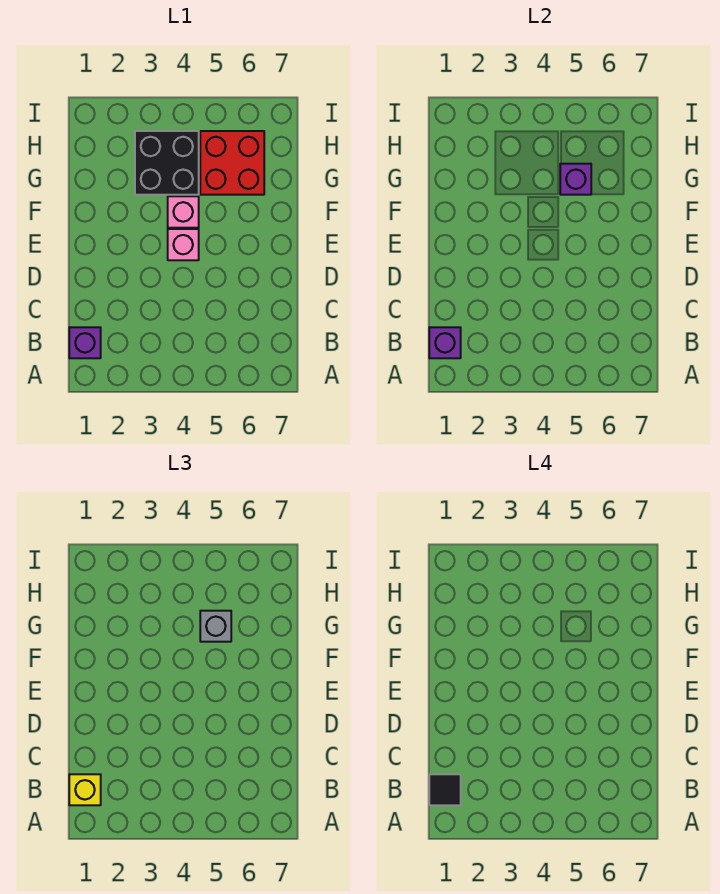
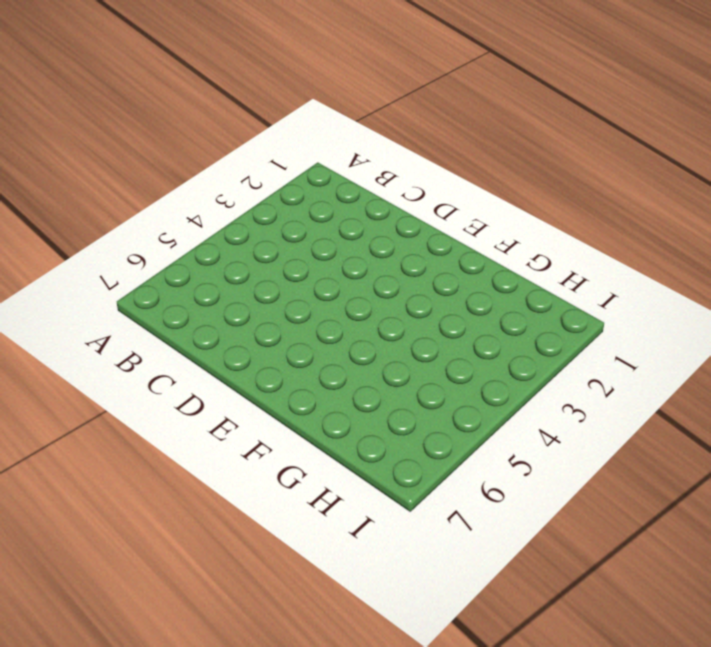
none -> purple brick B1 level 1
none -> pink brick E4 level 1

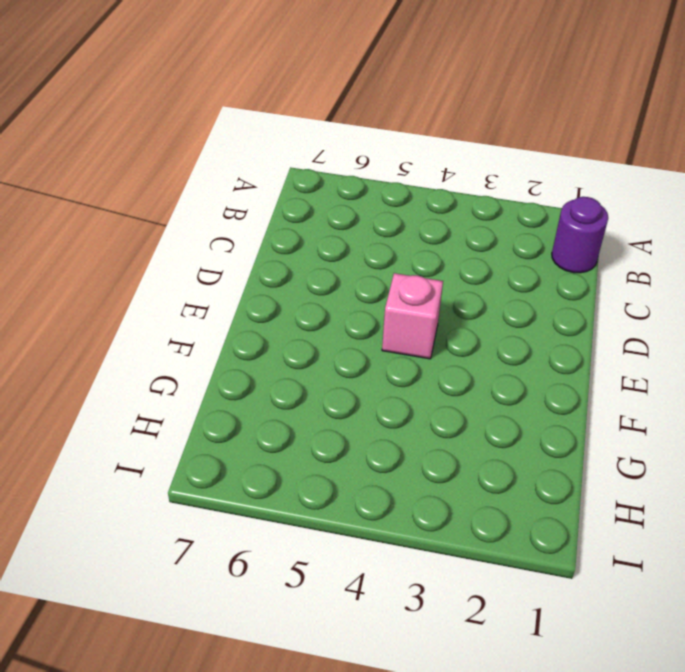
purple round brick B1 level 1 -> purple brick B1 level 1
none -> pink brick F4 level 1
none -> black brick G3:H4 level 1

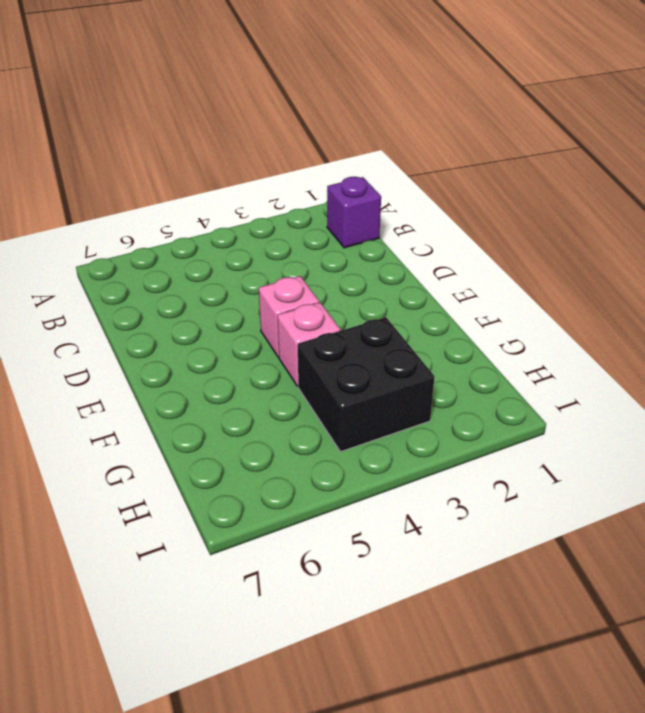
none -> red brick G5:H6 level 1
none -> purple brick B1 level 2

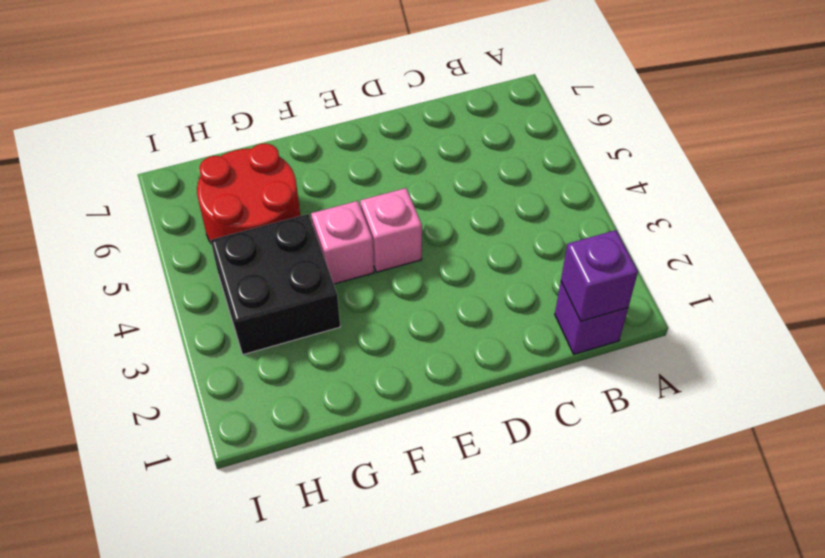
red round brick G5:H6 level 1 -> red brick G5:H6 level 1
none -> purple brick G5 level 2
none -> yellow brick B1 level 3

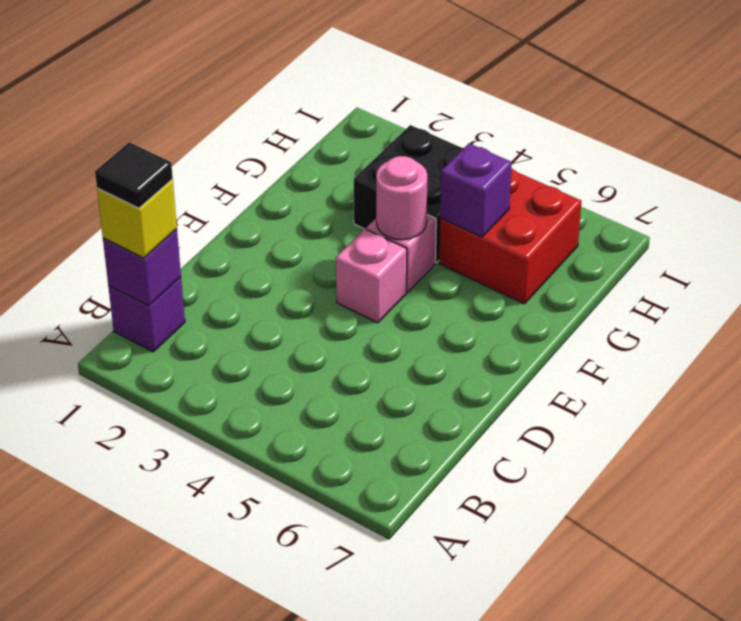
pink round brick F4 level 2 -> none
none -> grey brick G5 level 3

